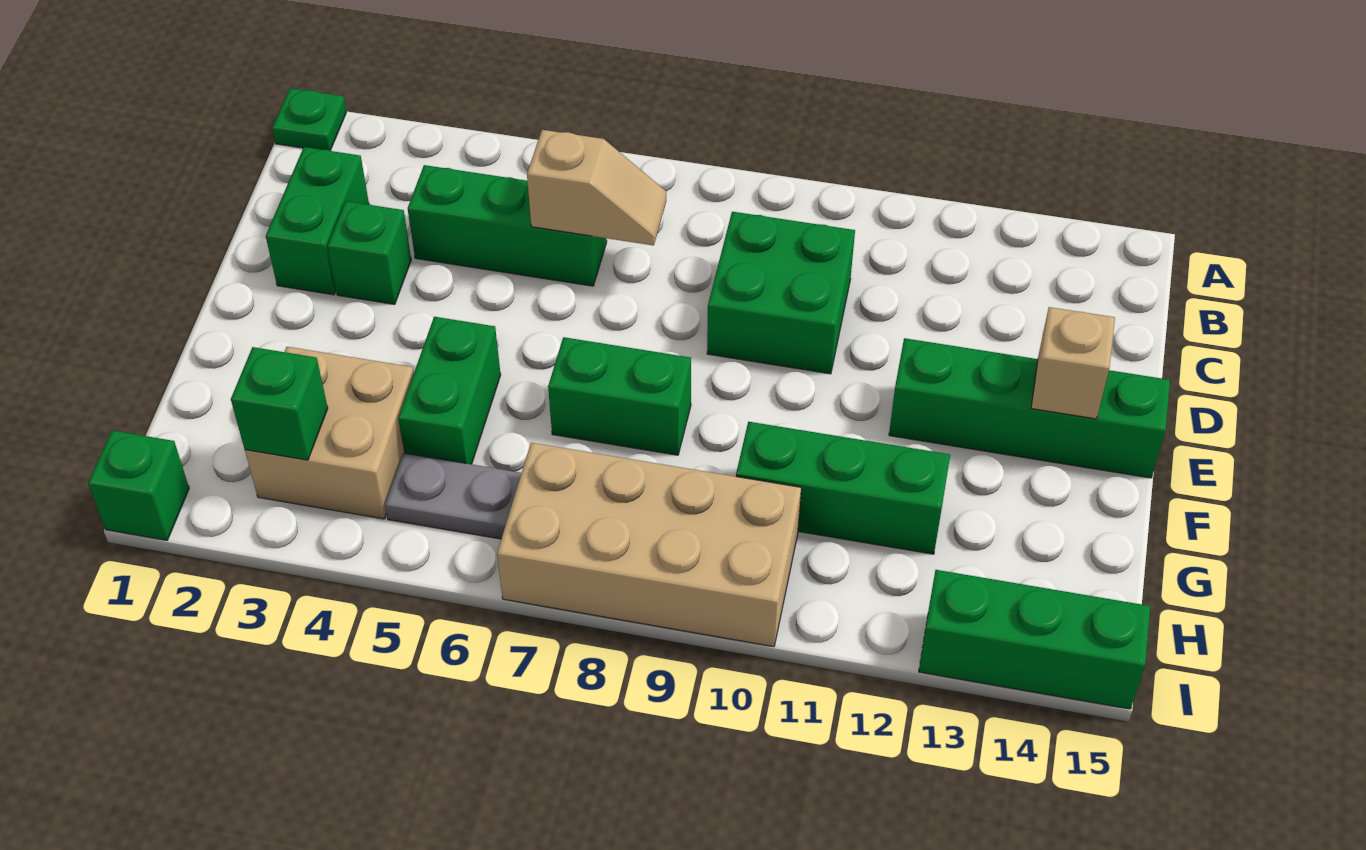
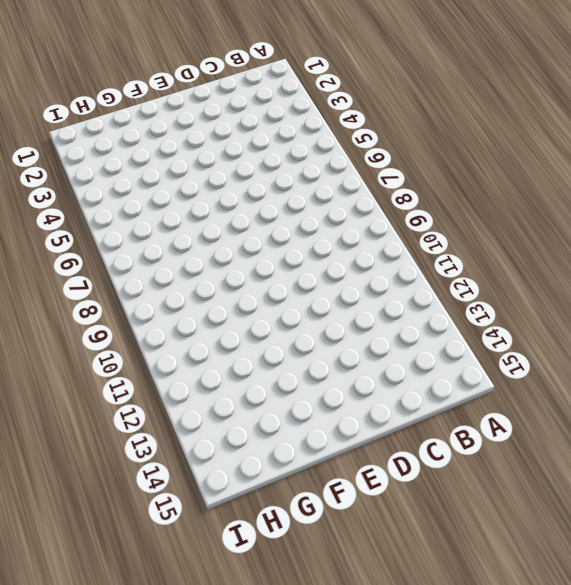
none -> green plate A1 level 1
none -> green brick C2:D2 level 1
none -> green brick C4:C6 level 1

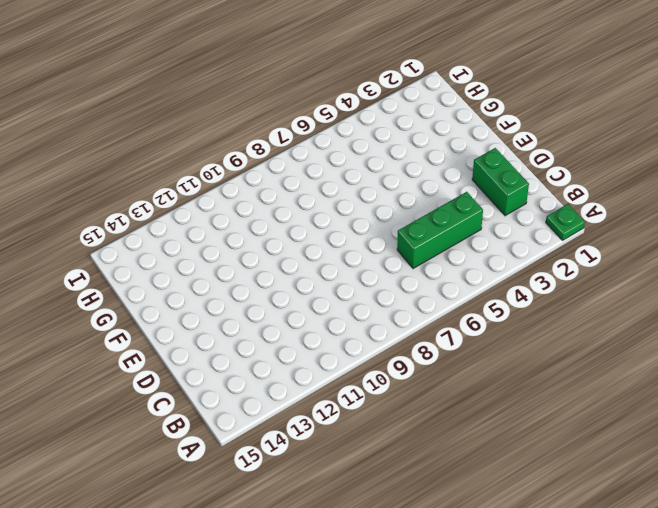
none -> green brick C9:D10 level 1
none -> green brick D3 level 1
none -> green brick E12:E15 level 1

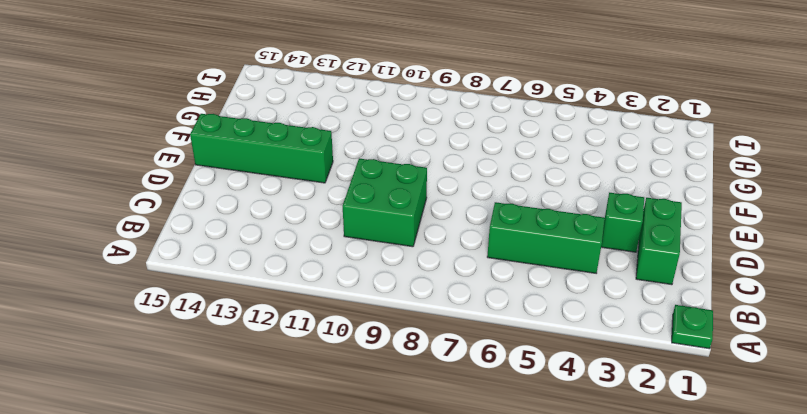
none -> green brick F5:G5 level 1
none -> green brick F7:F8 level 1
none -> tan brick G3:H4 level 1

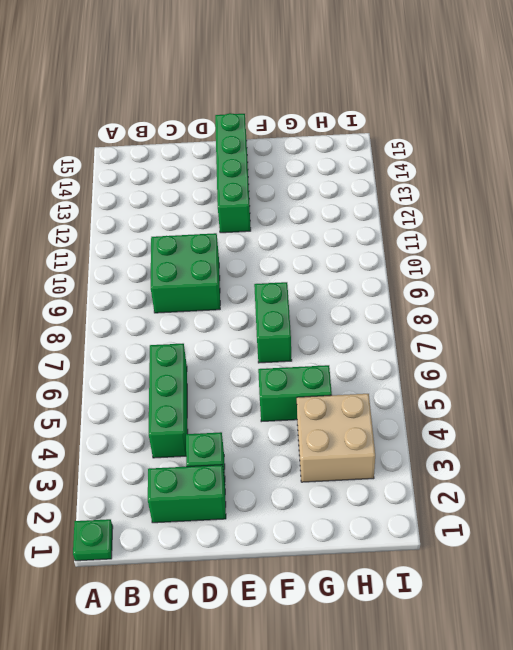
none -> green brick G10:G12 level 1
none -> grey plate H5:H6 level 1
none -> tan brick H7:I10 level 1

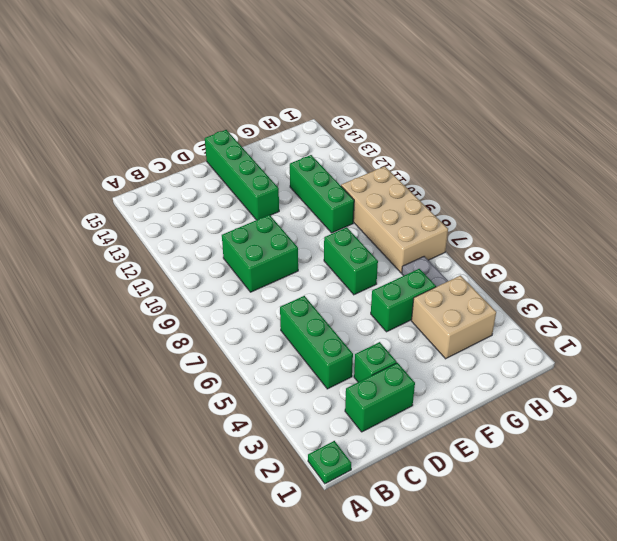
none -> green brick I1 level 1
none -> green brick I13:I15 level 1
none -> tan slope C6:C7 level 2 top 6

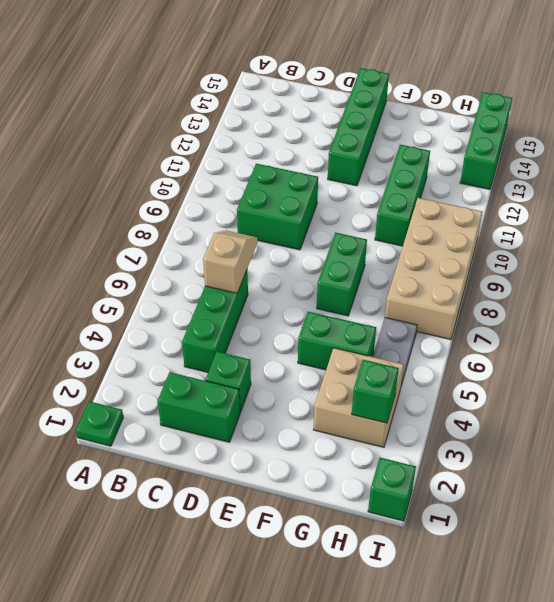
none -> tan brick E14 level 2

